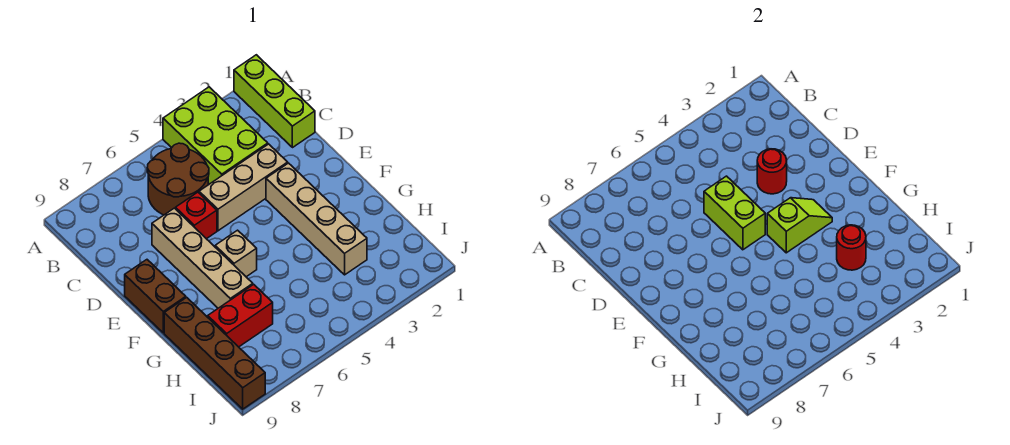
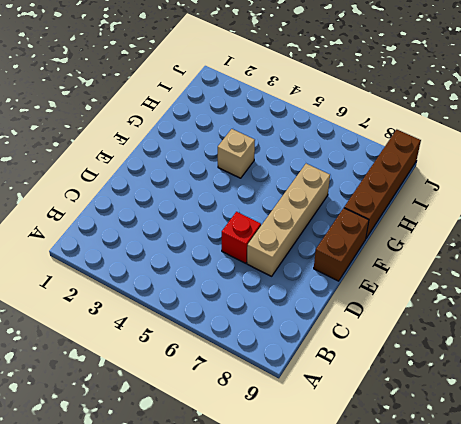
tan brick G4 level 1 -> tan brick F6 level 1
none -> lime brick A1:C1 level 1
none -> lime brick A3:C4 level 1
none -> brown round brick B5:C6 level 1

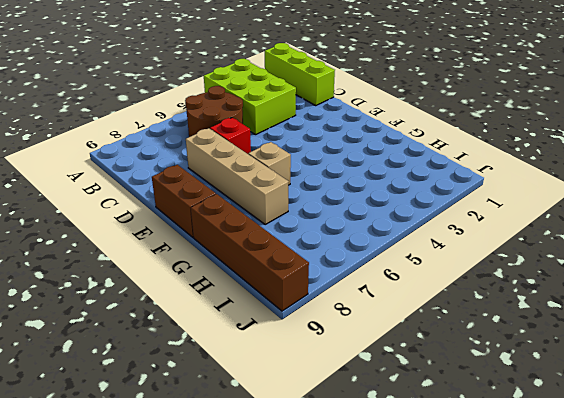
none -> tan brick D3:D5 level 1
none -> tan brick E3:H3 level 1
none -> red brick H7:H8 level 1

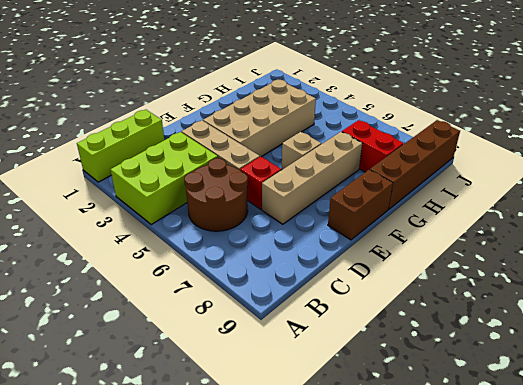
tan brick E3:H4 level 1 -> tan brick E3:H3 level 1
none -> red round brick D3 level 2
none -> lime brick D5:E5 level 2
none -> lime slope F3:F4 level 2 top 4

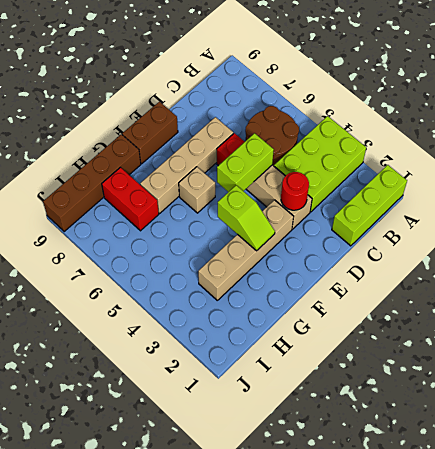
none -> red round brick H3 level 2

